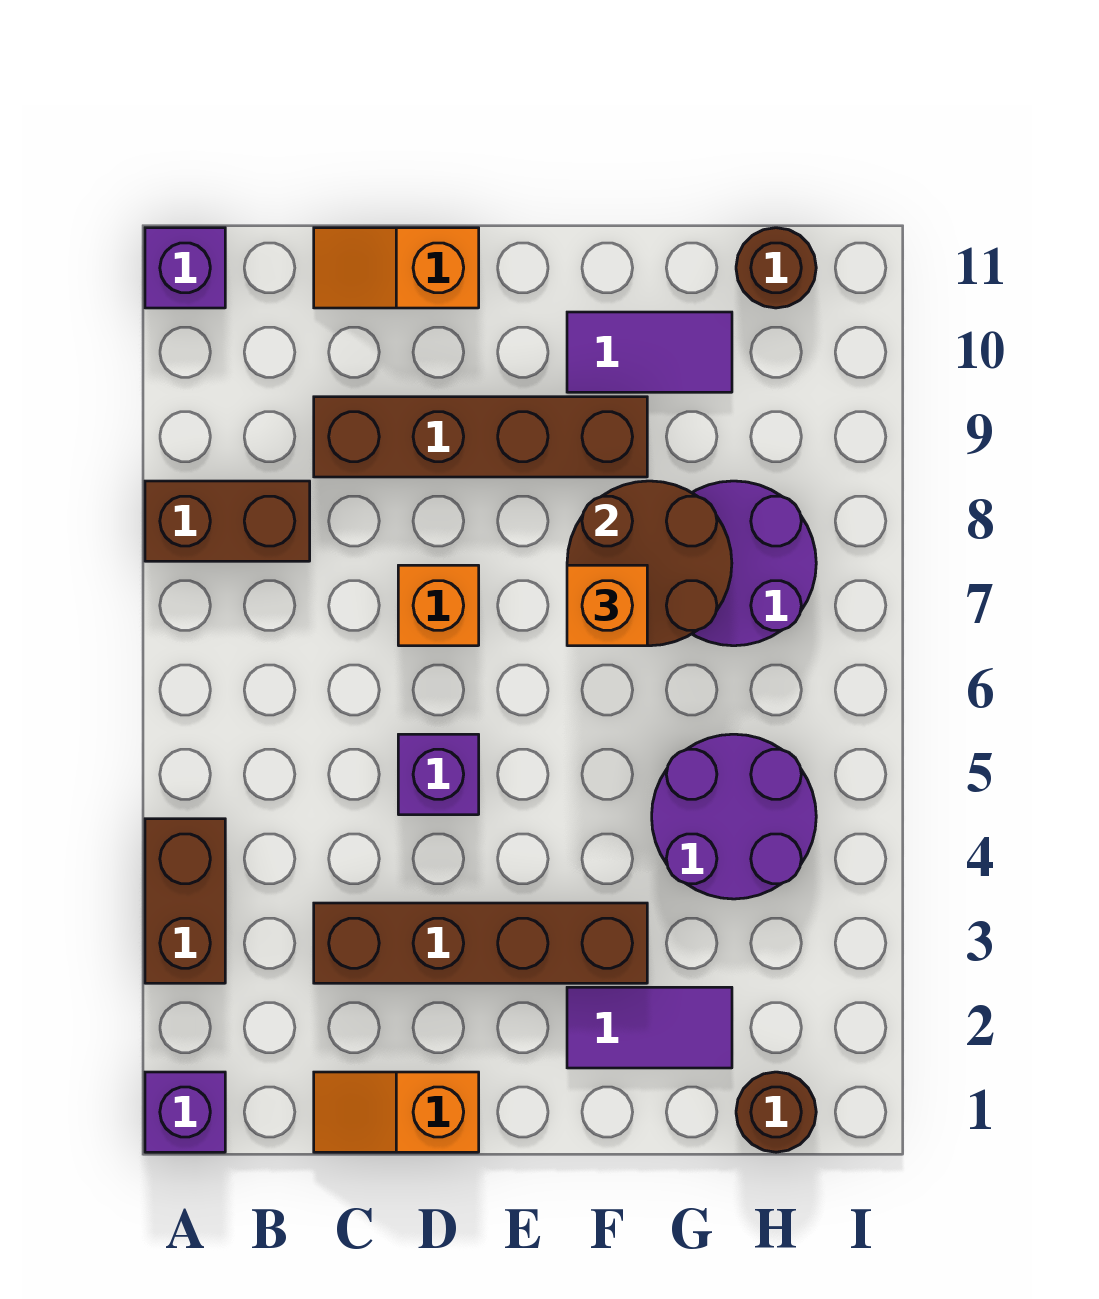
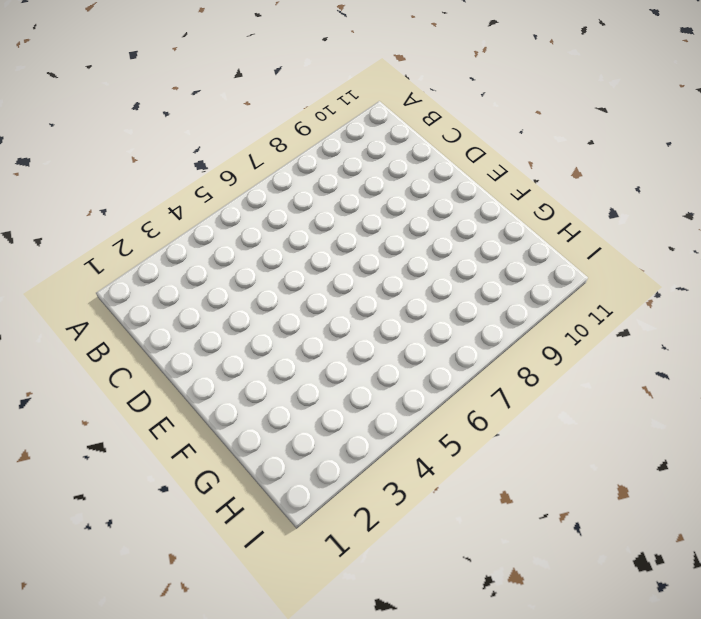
none -> purple brick A1 level 1
none -> brown brick A3:A4 level 1
none -> brown brick A8:B8 level 1

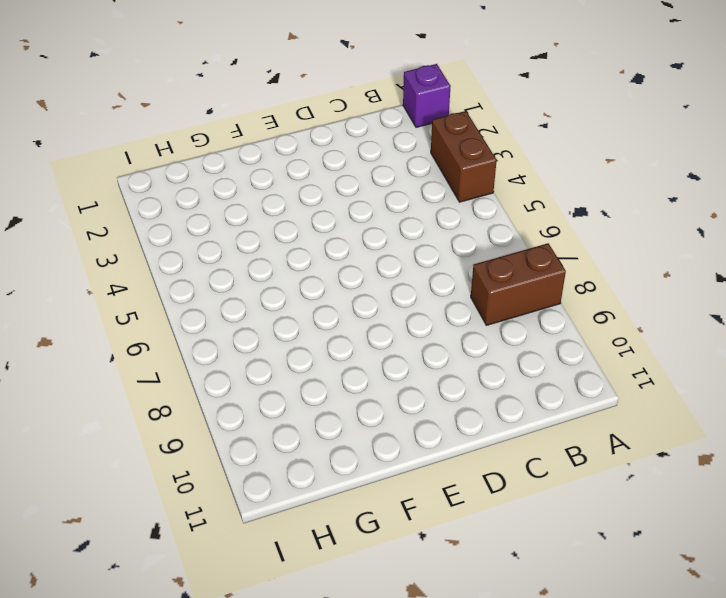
none -> purple brick A11 level 1
none -> orange slope C1:D1 level 1 top D
none -> brown brick C3:F3 level 1

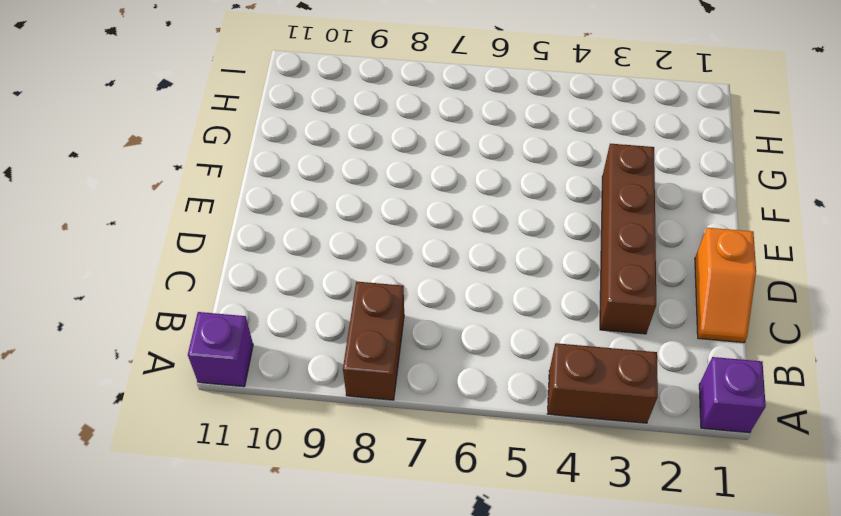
none -> brown brick C9:F9 level 1
none -> orange slope C11:D11 level 1 top D
none -> purple brick D5 level 1

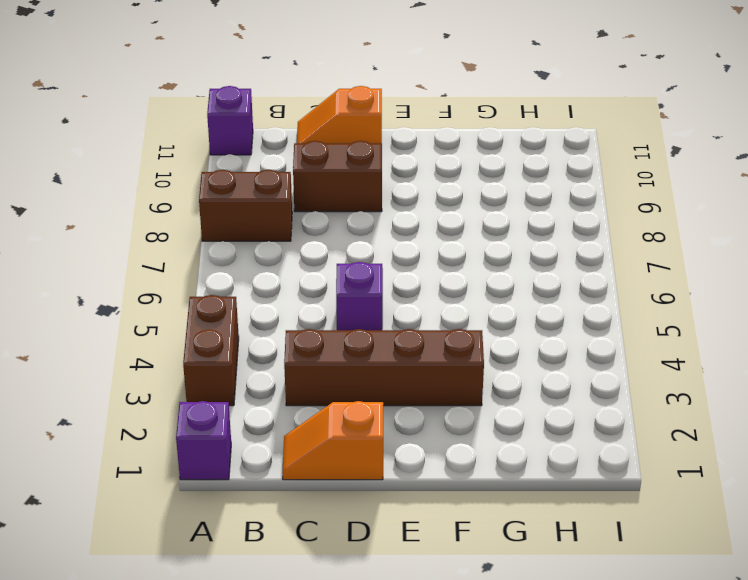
brown brick C9:D9 level 1 -> brown brick C9:F9 level 1
none -> orange brick D7 level 1
none -> purple tile F2:G2 level 1
none -> purple tile F10:G10 level 1

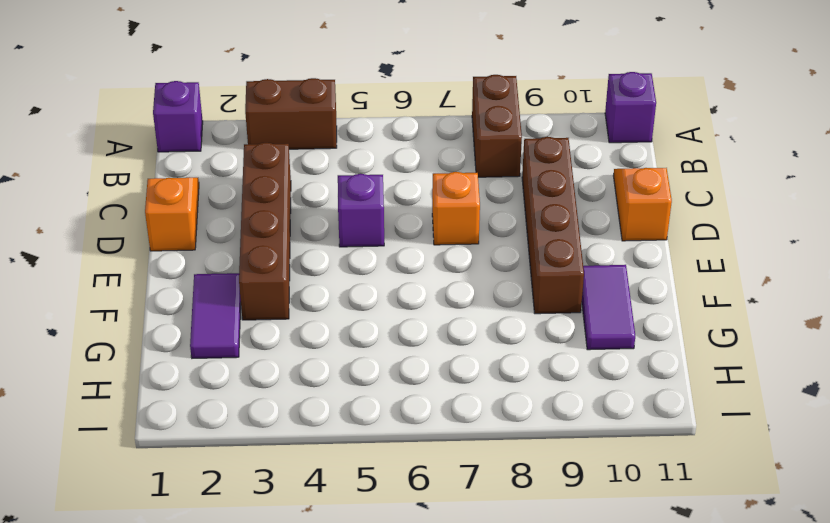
none -> purple round brick G4:H5 level 1
none -> purple round brick G7:H8 level 1
none -> brown round brick H1 level 1

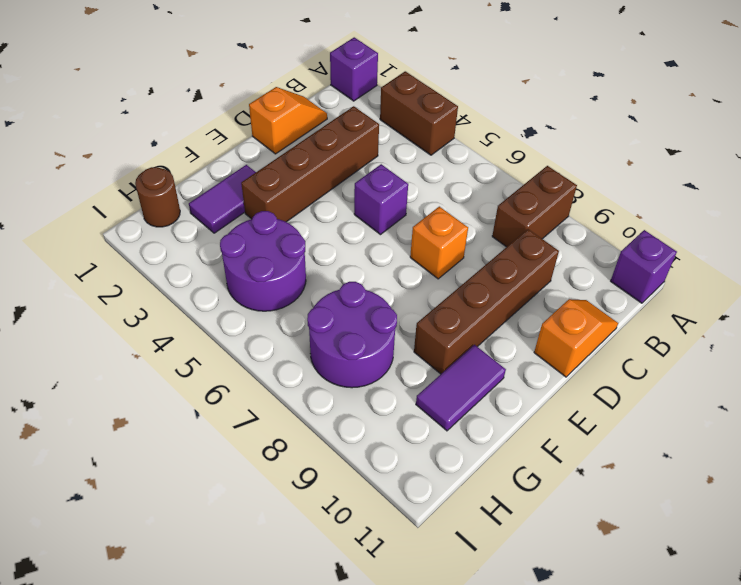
none -> brown round brick H11 level 1
none -> brown round brick F7:G8 level 2
none -> orange brick F7 level 3

